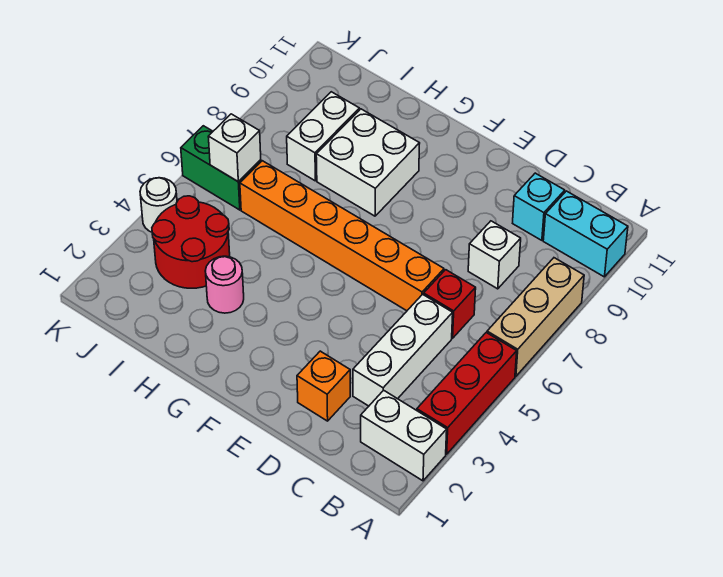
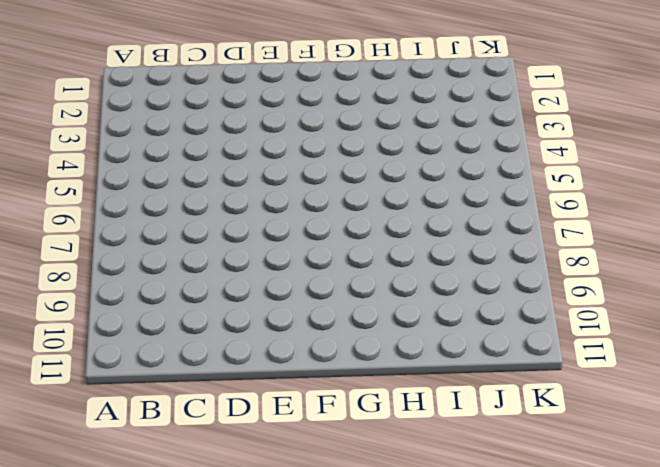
none -> white brick A2:B2 level 1
none -> red brick A3:A5 level 1
none -> tan brick A6:A8 level 1

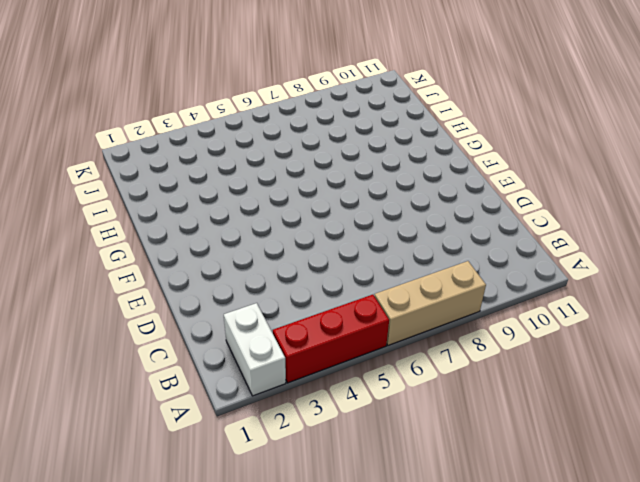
none -> cyan brick A10:B10 level 1
none -> white brick C3:C5 level 1
none -> red brick C6 level 1

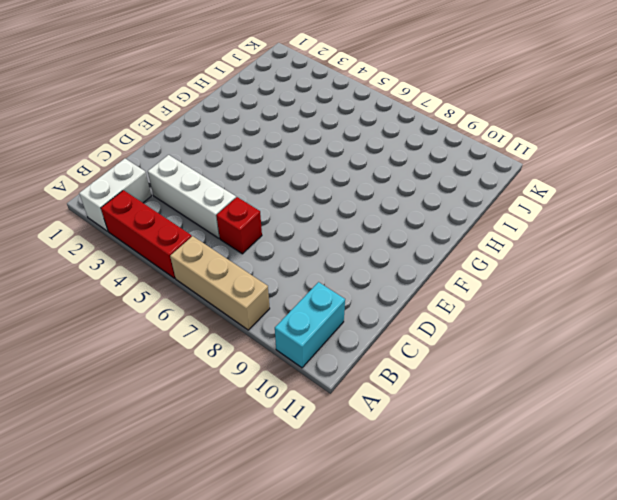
none -> white brick C8 level 1
none -> cyan brick C10 level 1
none -> orange brick D2 level 1

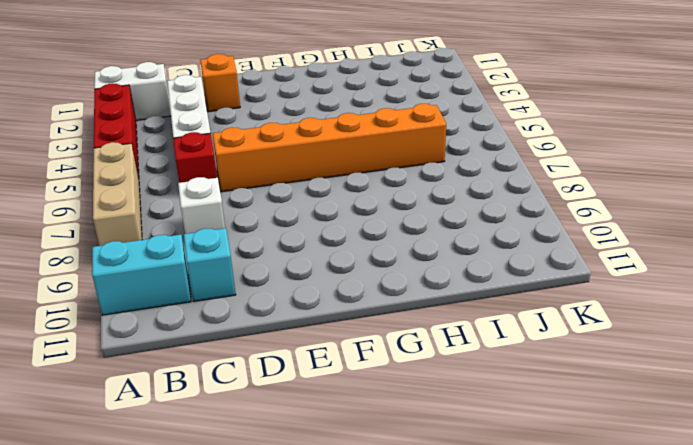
none -> white brick G8:H9 level 1
none -> pink round brick H3 level 1
none -> red round brick I3:J4 level 1

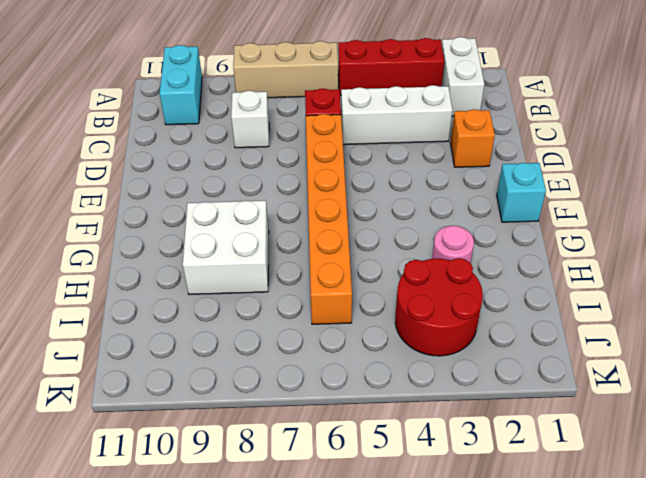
cyan brick F1 level 1 -> cyan brick C10 level 1
none -> white brick I8:I9 level 1
none -> green brick J6:K6 level 1
none -> white round brick K4 level 1

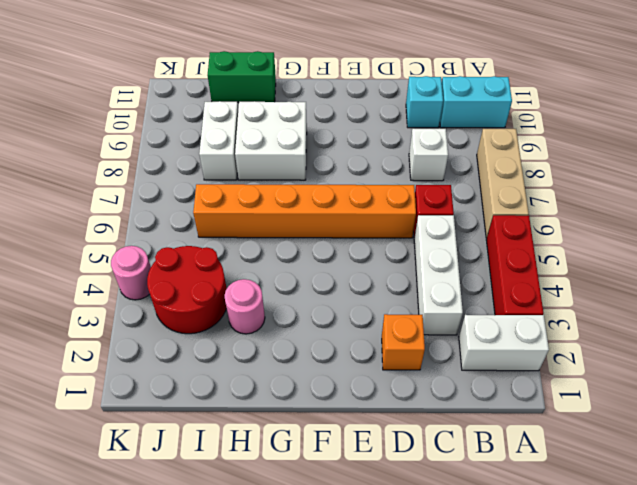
green brick H11:I11 level 1 -> green brick J6:K6 level 1
pink round brick K4 level 1 -> white round brick K4 level 1
none -> white brick J6 level 2

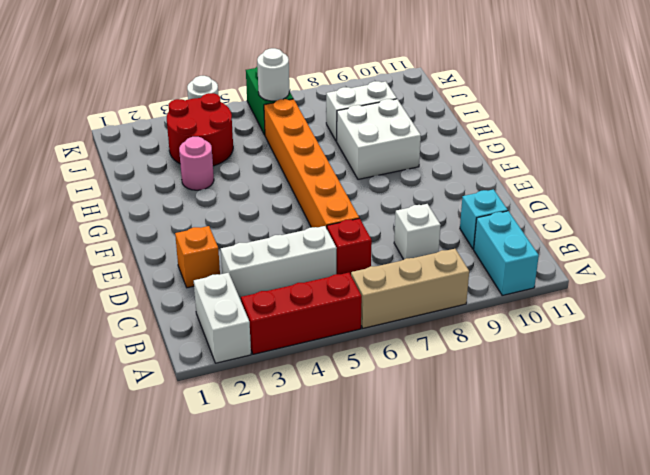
white round brick J6 level 2 -> white brick J6 level 2

